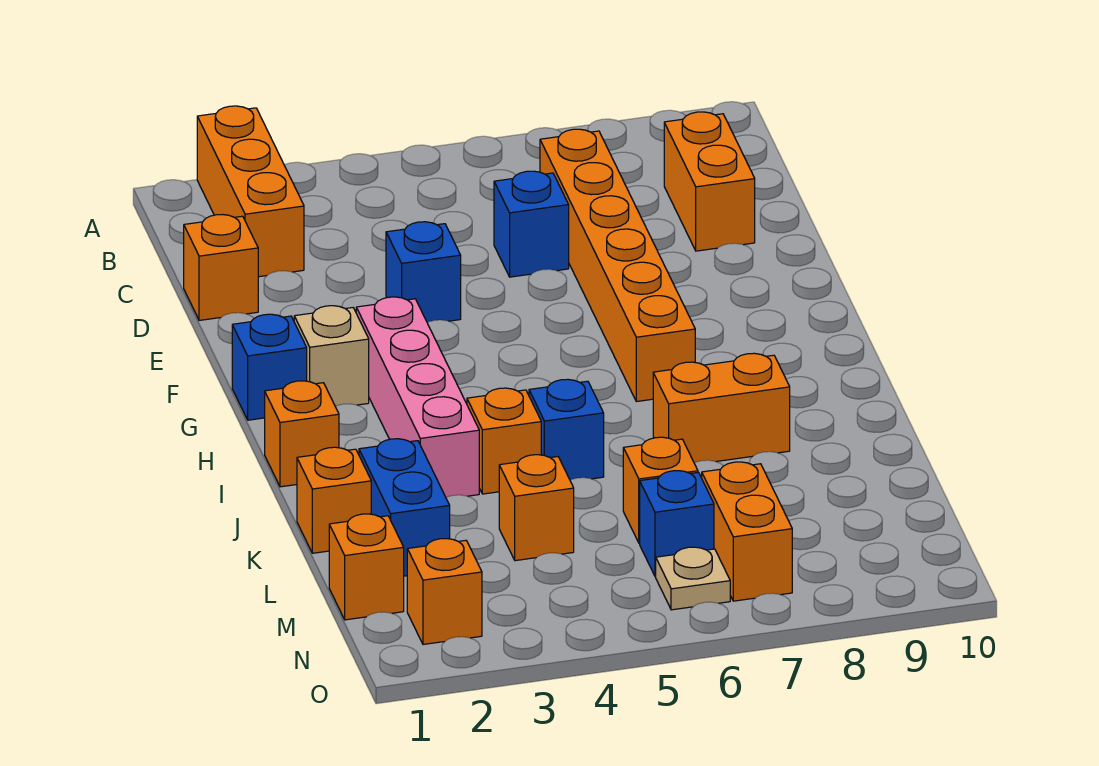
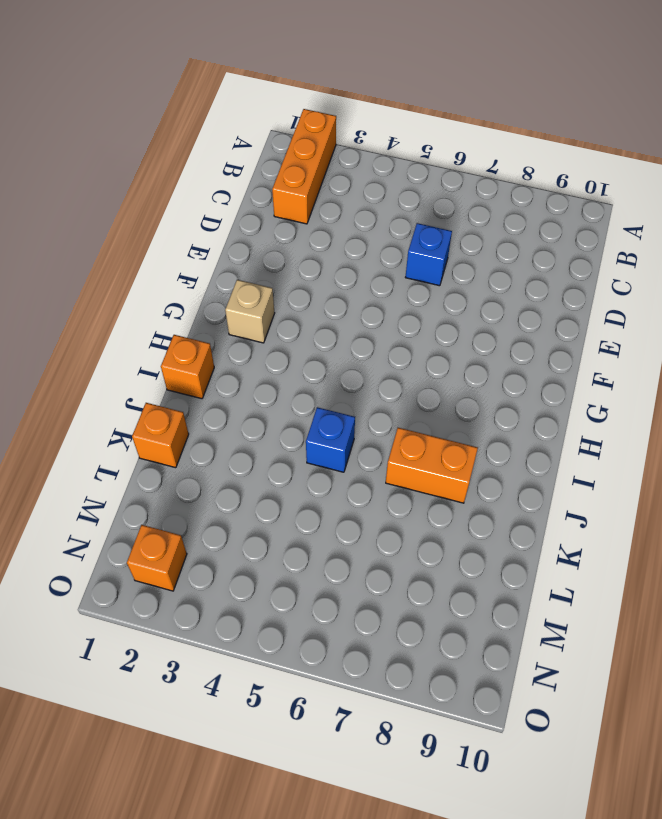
none -> orange brick C7:H7 level 1
none -> orange brick C9:D9 level 1
none -> orange brick D1 level 1

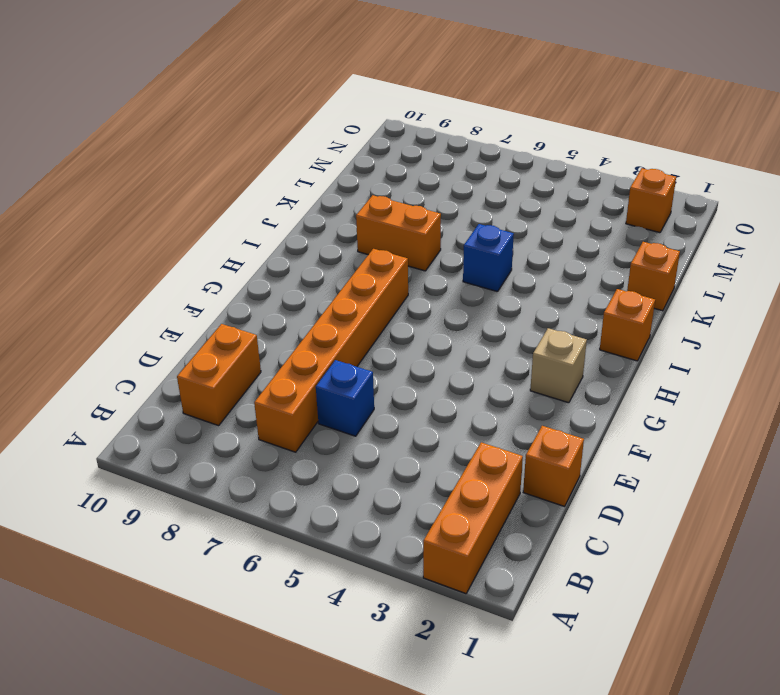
none -> blue brick E4 level 1
none -> blue brick G1 level 1
none -> pink brick G3:J3 level 1

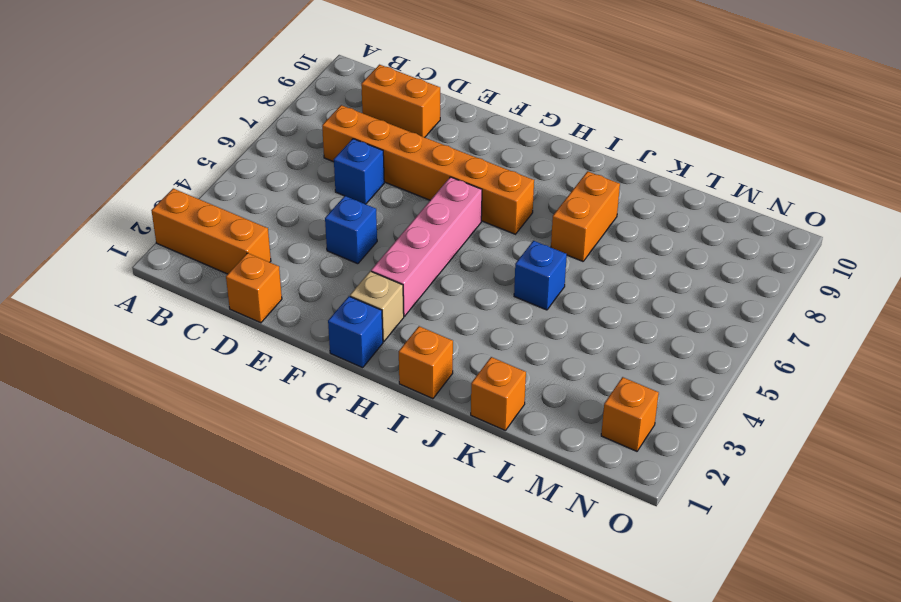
pink brick G3:G6 level 1 -> pink brick G3:J3 level 1
none -> orange brick J4 level 1
none -> blue brick K2:L2 level 1
none -> orange brick L4 level 1

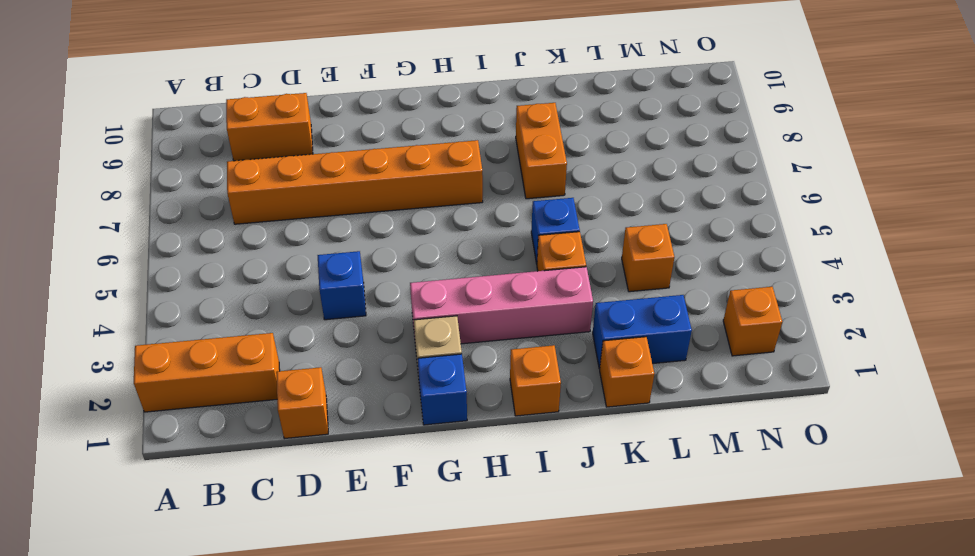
none -> blue brick D6 level 1
none -> orange brick L6 level 1
none -> orange brick M1 level 1

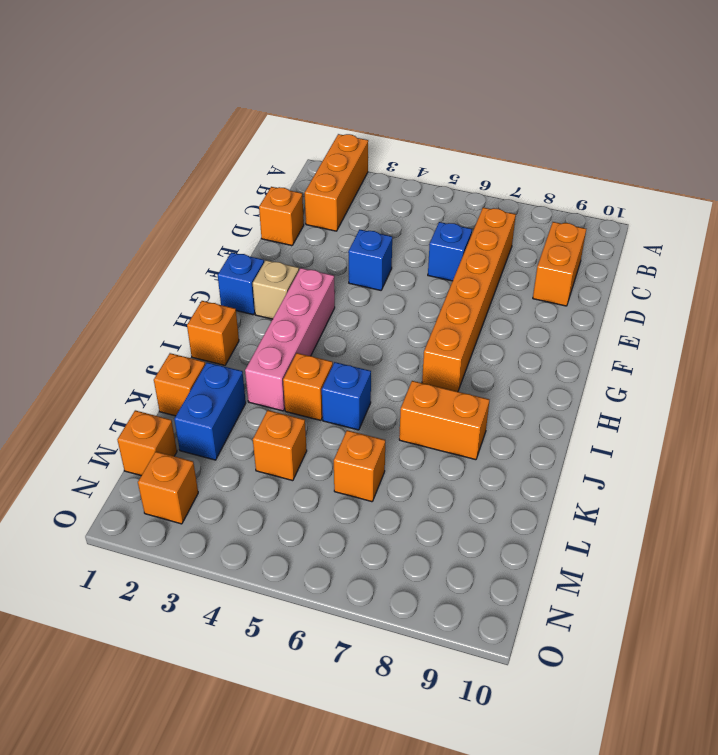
none -> blue brick M6 level 1
none -> orange brick M7:N7 level 1
none -> tan plate N6 level 1

